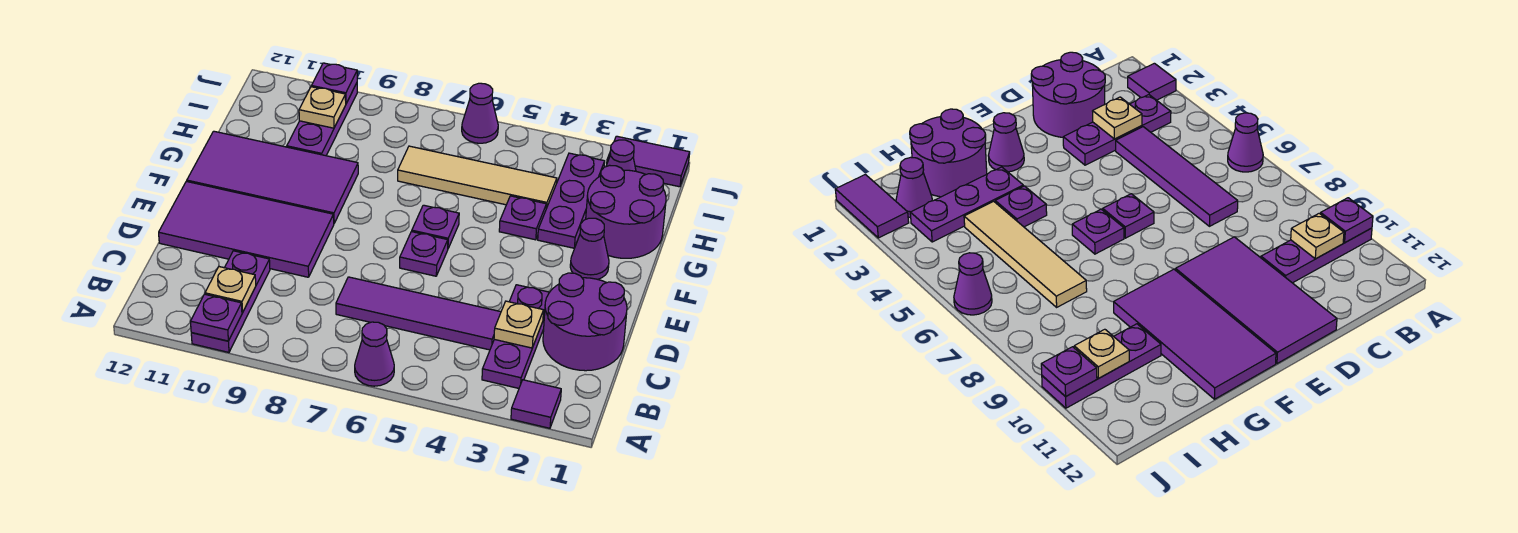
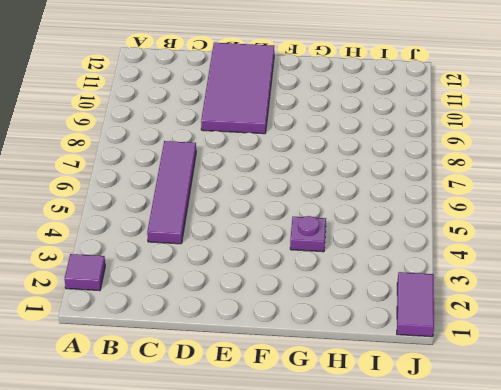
none -> purple cone A6 level 1
none -> purple plate A10:C10 level 1
none -> purple plate B3:D3 level 1

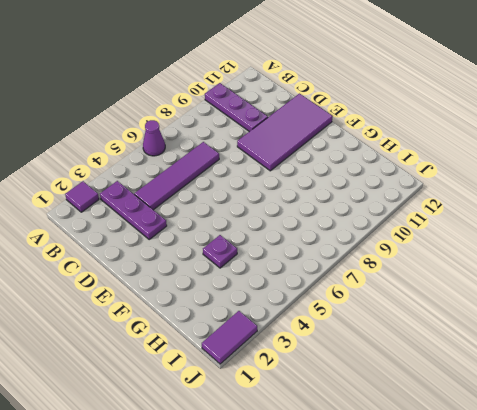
none -> purple round brick C1:D2 level 1
none -> purple plate E6 level 1
none -> purple cone F2 level 1

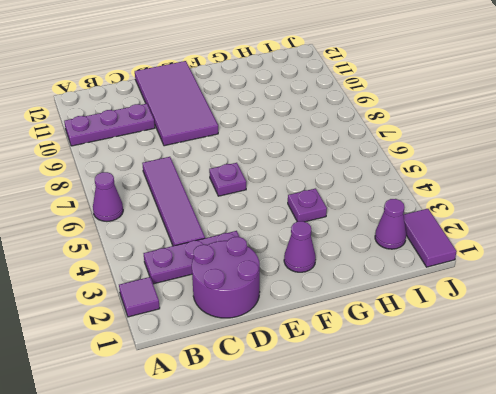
none -> purple plate F6 level 1
none -> purple tile F9:G12 level 1
none -> purple round brick G1:H2 level 1

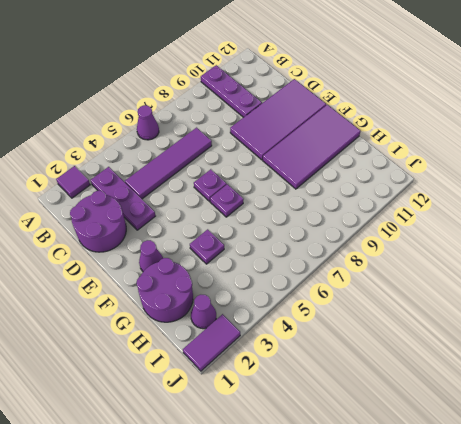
none -> purple plate G3:I3 level 1
none -> tan tile H4:H7 level 1
none -> purple plate H10:J10 level 1

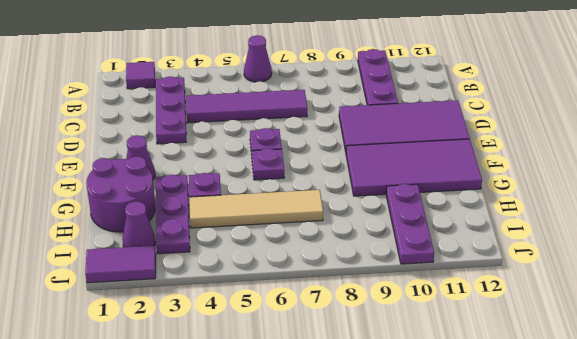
none -> purple round brick C1:D2 level 1
none -> purple cone J6 level 1
none -> purple plate A10 level 2

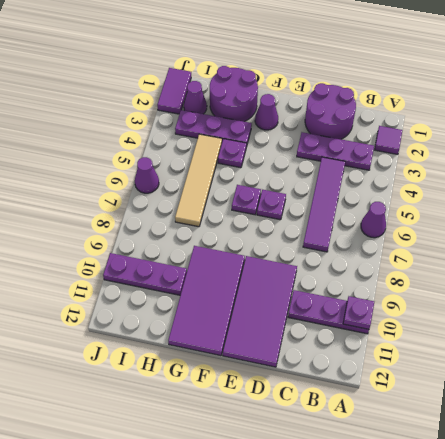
none -> tan plate B10 level 2
none -> tan plate C3 level 2
none -> tan plate I10 level 2

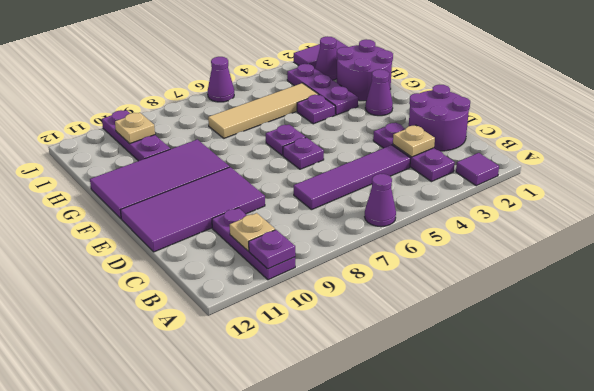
none -> purple plate J10 level 2

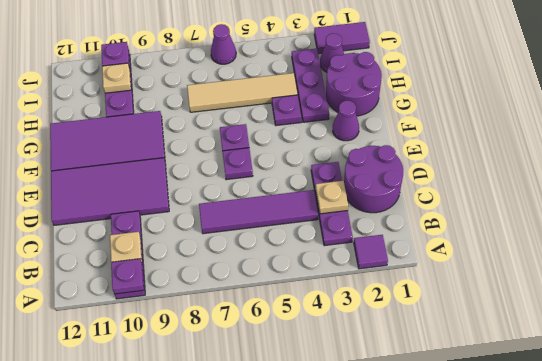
none -> purple cone A6 level 1

